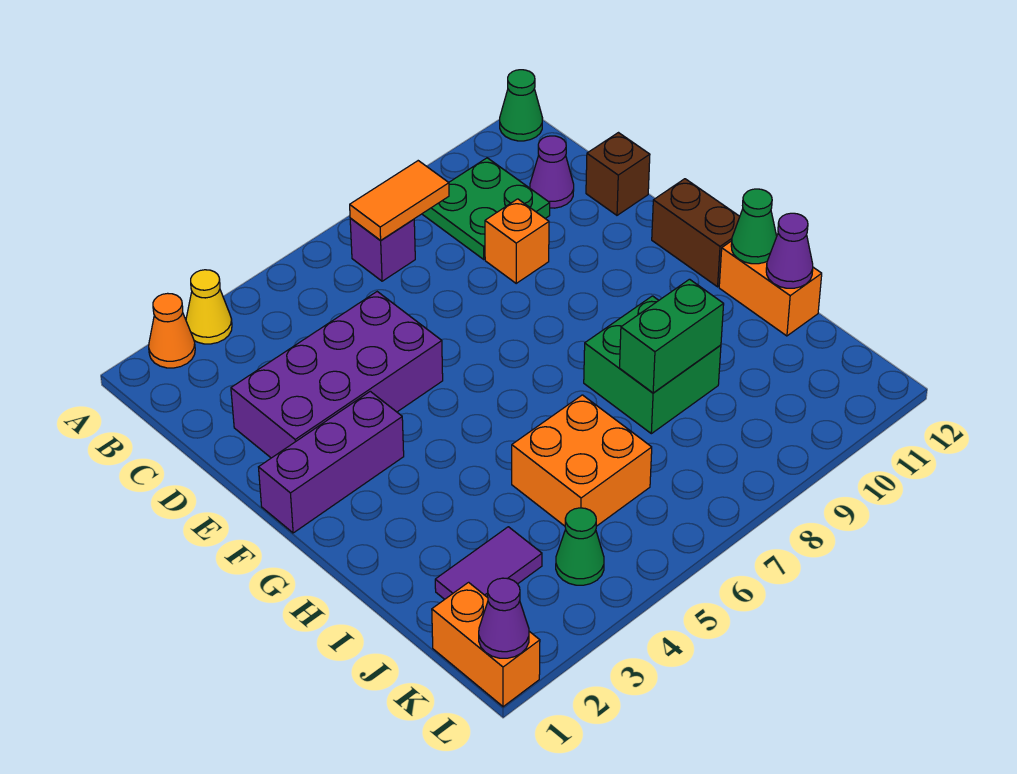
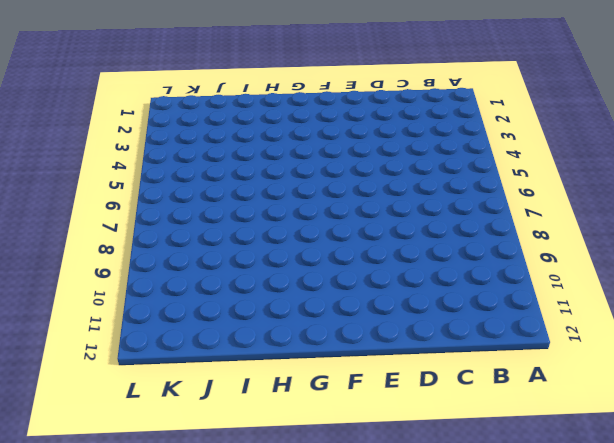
none -> orange cone A2 level 1
none -> yellow cone A3 level 1
none -> green cone A12 level 1

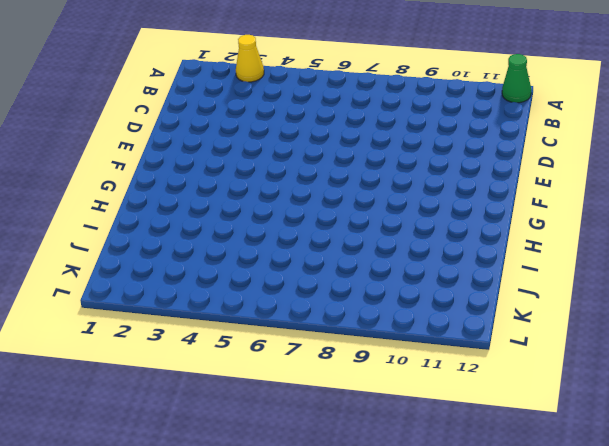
none -> orange cone A2 level 1
none -> purple brick B7 level 1
none -> green plate B9:C10 level 1

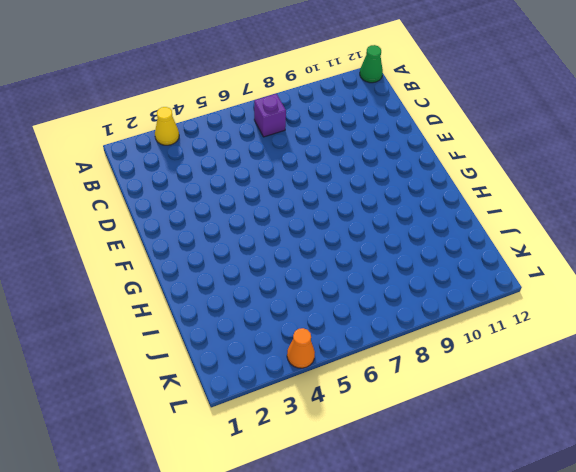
orange cone L4 level 1 -> orange cone A2 level 1
none -> green plate B9:C10 level 1
none -> purple cone C11 level 1
none -> purple brick D2:E5 level 1

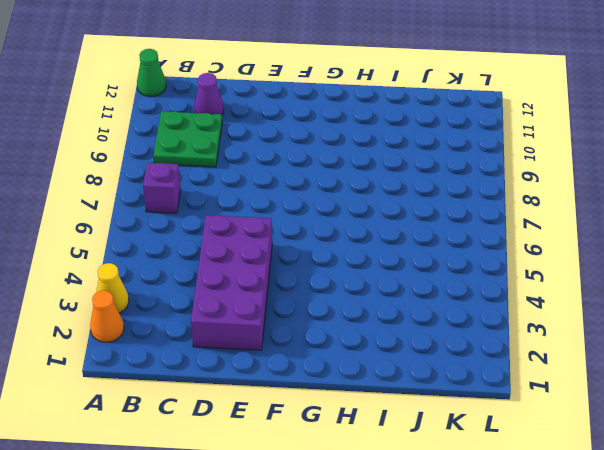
none -> orange brick D9 level 1
none -> brown brick D12 level 1
none -> purple brick F1:F3 level 1

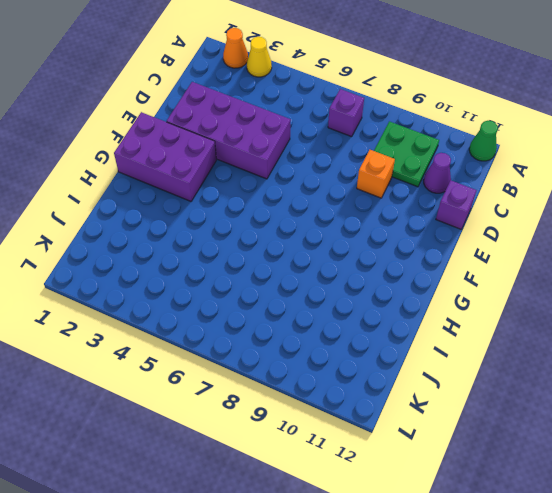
purple brick D12 level 1 -> brown brick D12 level 1
purple brick F1:G3 level 1 -> purple brick F1:F3 level 1
none -> brown brick F12:G12 level 1
none -> green brick H8:I9 level 1
none -> orange brick H12:I12 level 1

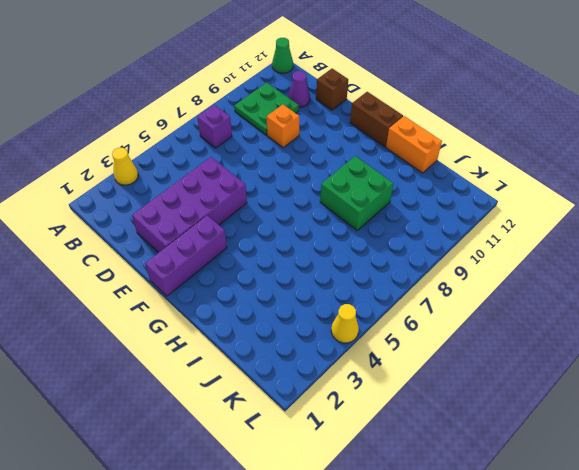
yellow cone L4 level 1 -> none
none -> orange cone A2 level 1
none -> orange brick I5:J6 level 1
none -> purple tile J2:J3 level 1

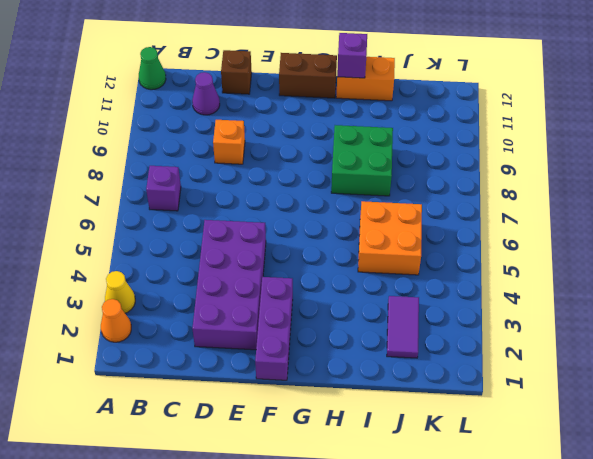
purple brick H12 level 2 -> green cone H12 level 2
none -> green plate B9:C10 level 1
none -> orange brick K1:L1 level 1
none -> green cone K4 level 1

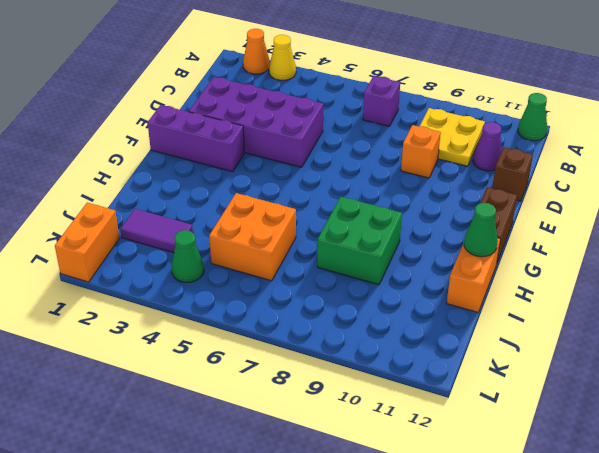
yellow plate B9:C10 level 1 -> green plate B9:C10 level 1
none -> orange tile B7:B8 level 2
none -> green brick I8:I9 level 2
none -> purple cone I12 level 2

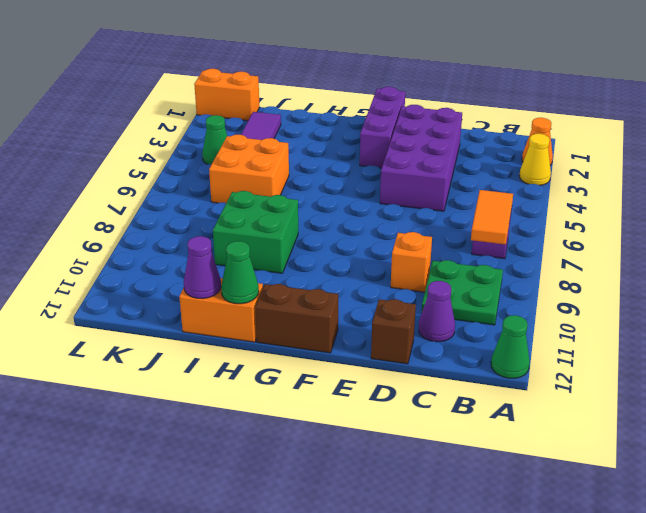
none -> green brick I8:I9 level 2
none -> purple cone L1 level 2

